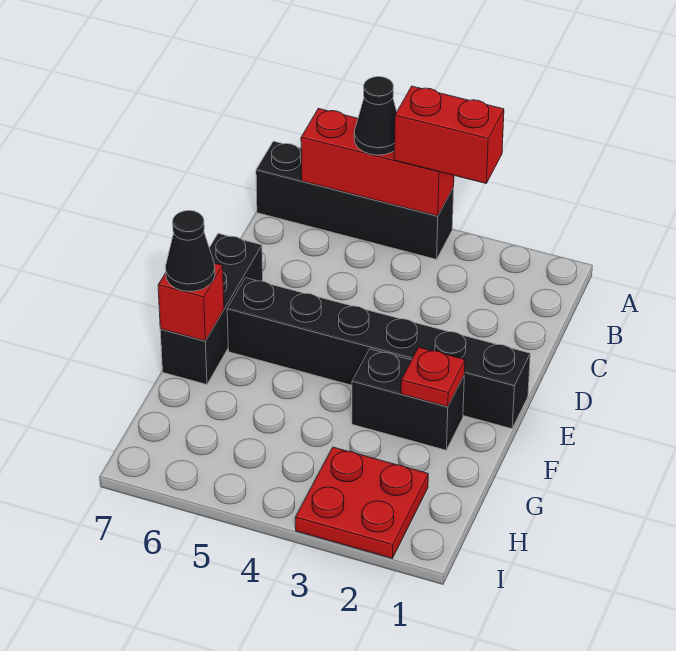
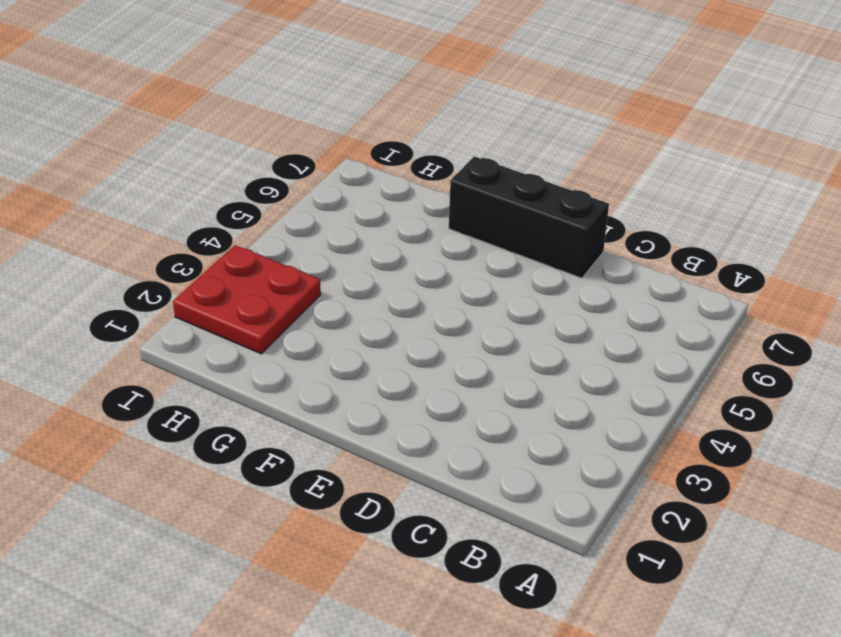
none -> black brick A4:A7 level 1
none -> black brick E1:E6 level 1

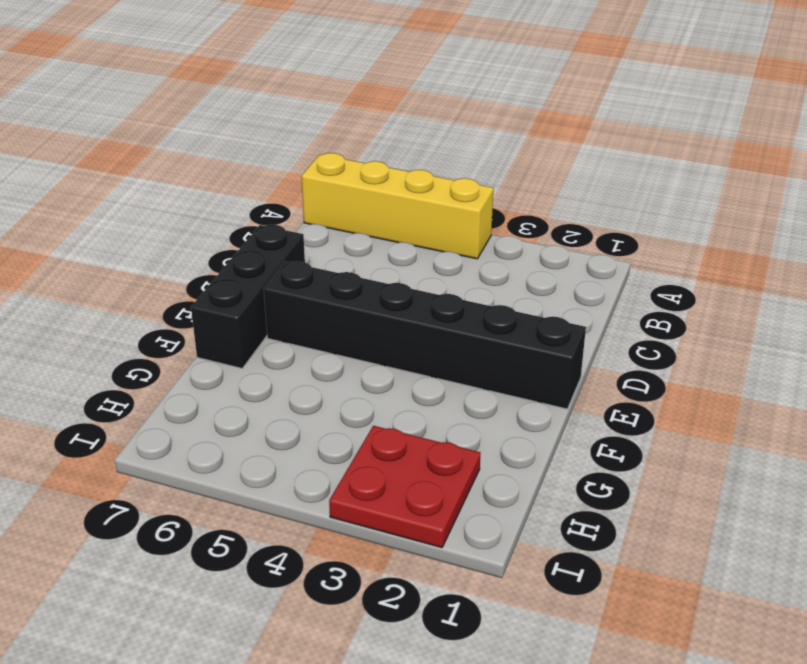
yellow brick A4:A7 level 1 -> black brick A4:A7 level 1
none -> black brick F2:F3 level 1
none -> red brick A4:A6 level 2

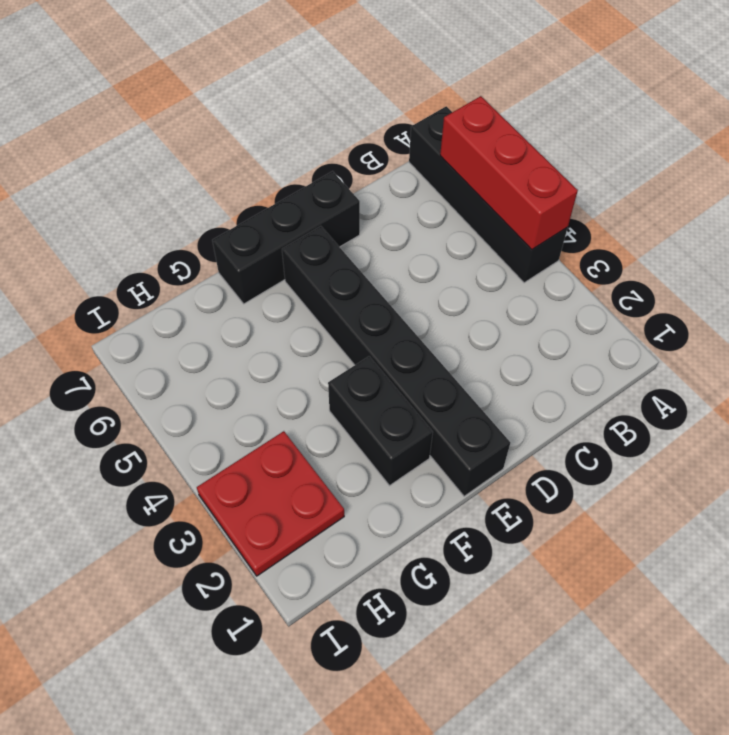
none -> red plate F2 level 2
none -> red brick F7 level 2

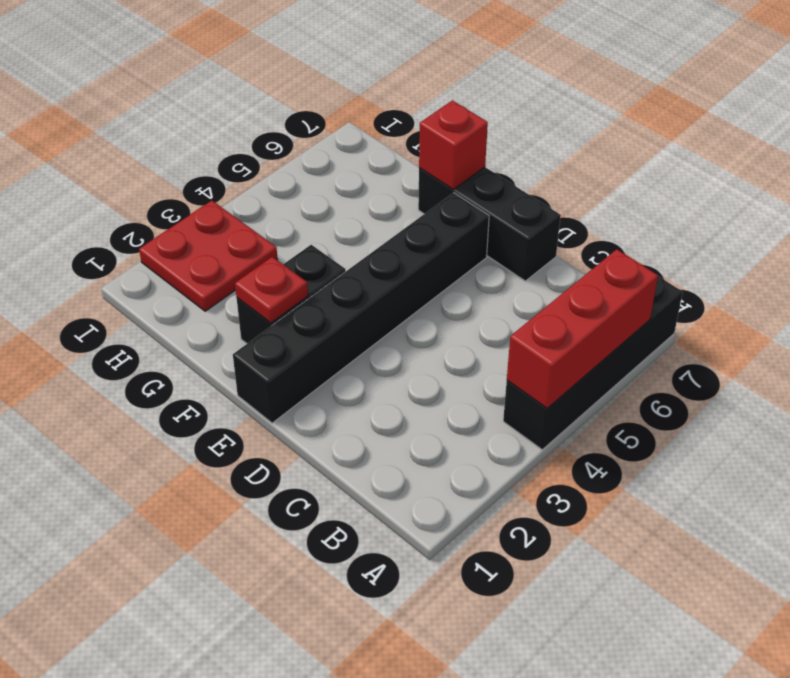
none -> red brick A3:A4 level 3
none -> black cone A5 level 3

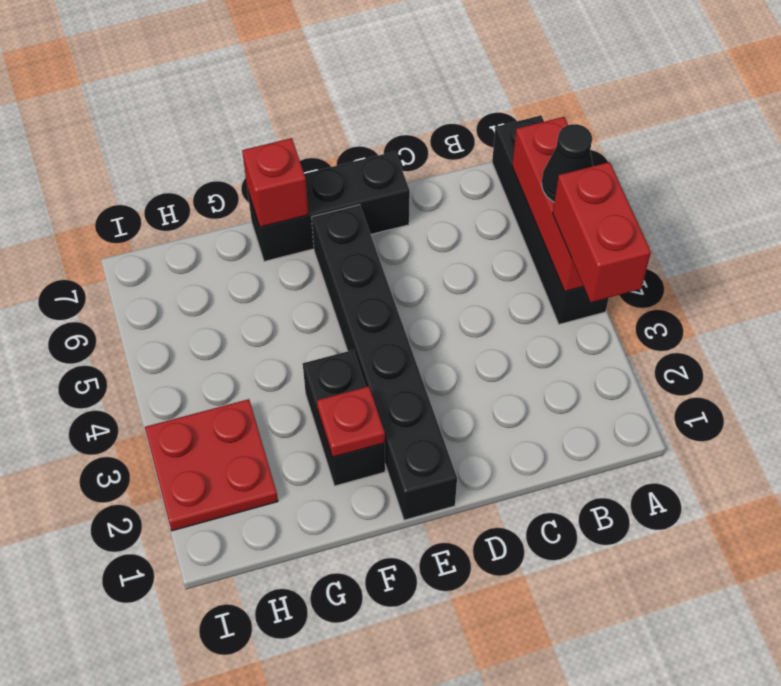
none -> black cone F7 level 3

